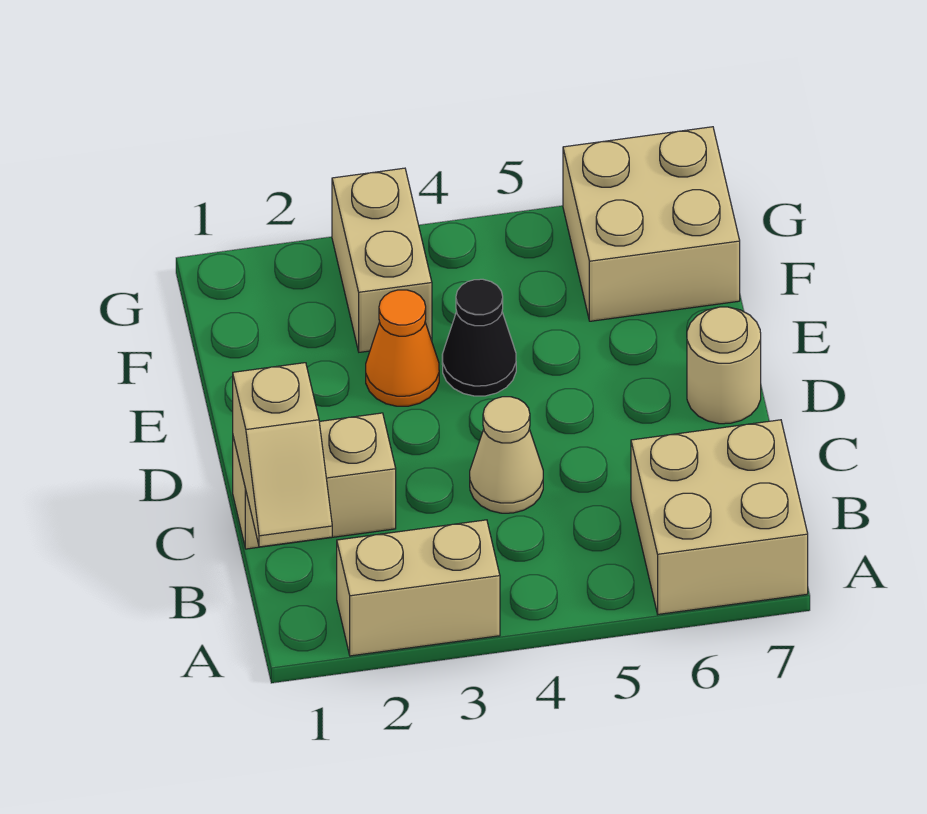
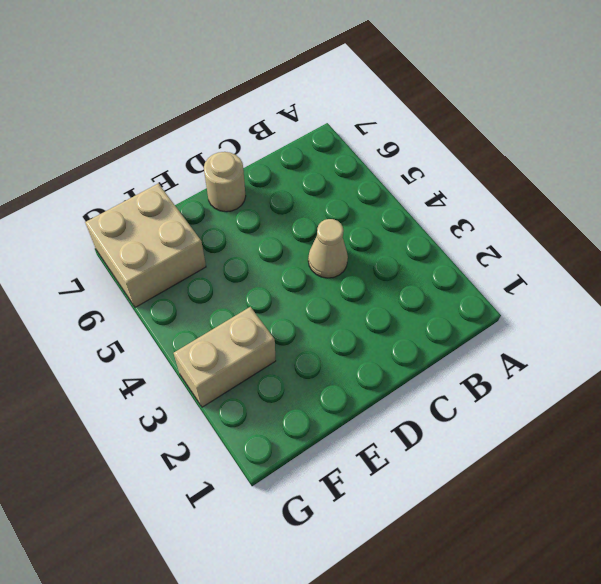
none -> tan brick A2:A3 level 1
none -> tan brick A6:B7 level 1

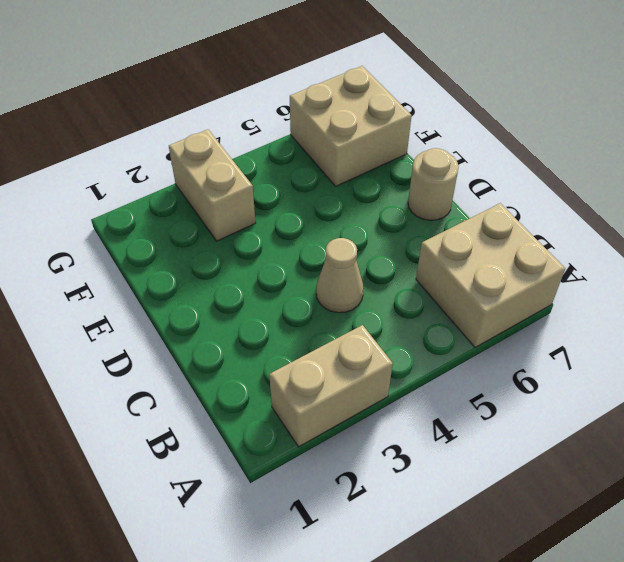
none -> tan brick C1:C2 level 1
none -> orange cone E3 level 1

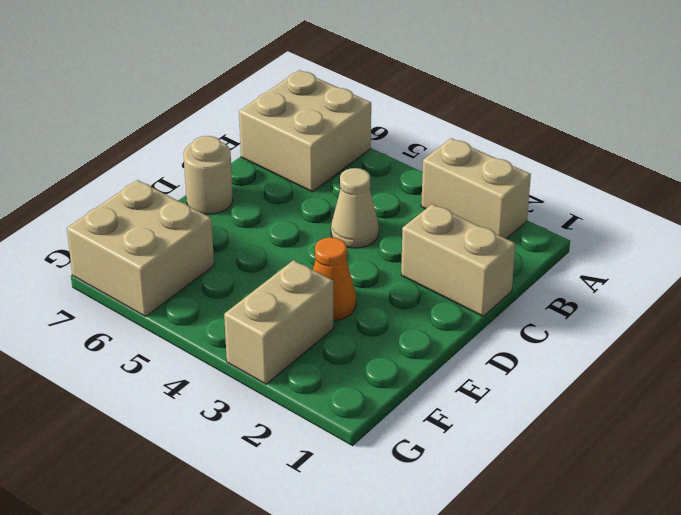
none -> black cone E4 level 1
none -> tan slope B1:C1 level 2 top C

